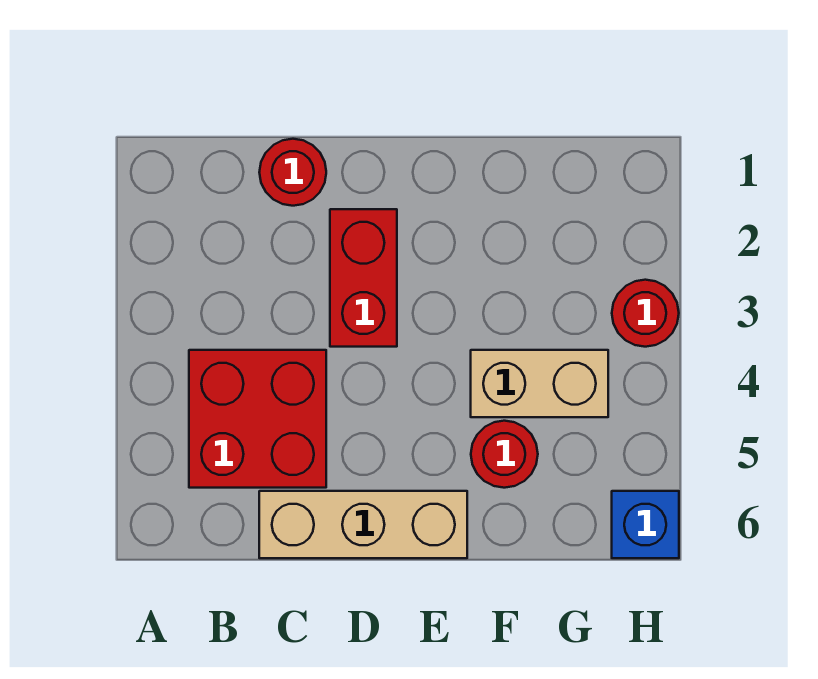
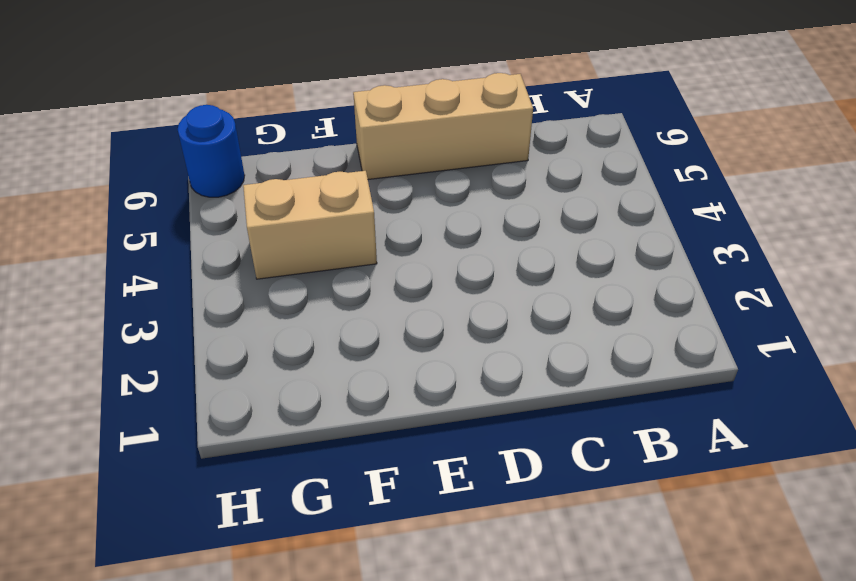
blue round brick H6 level 1 -> blue brick H6 level 1
none -> red brick B4:C5 level 1
none -> red round brick C1 level 1

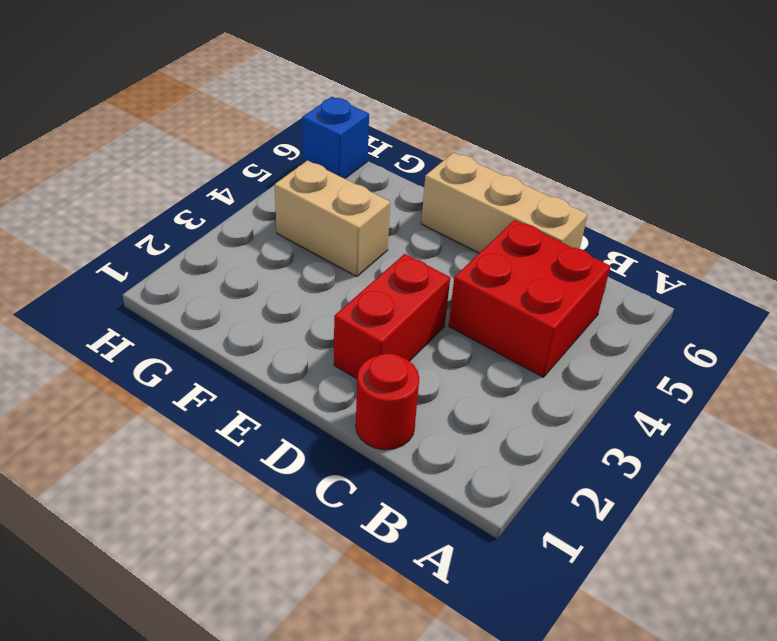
none -> red round brick F5 level 1
none -> red round brick H3 level 1

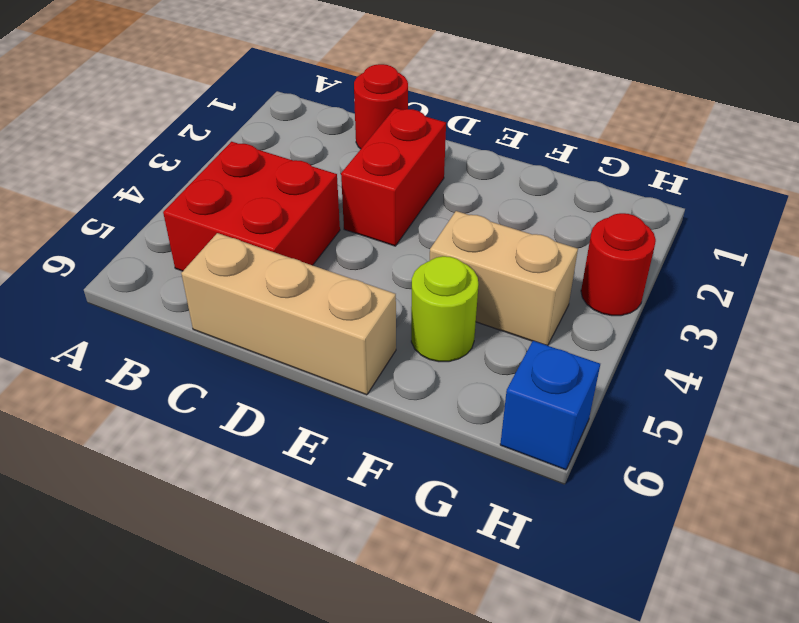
lime round brick F5 level 1 -> red round brick F5 level 1

